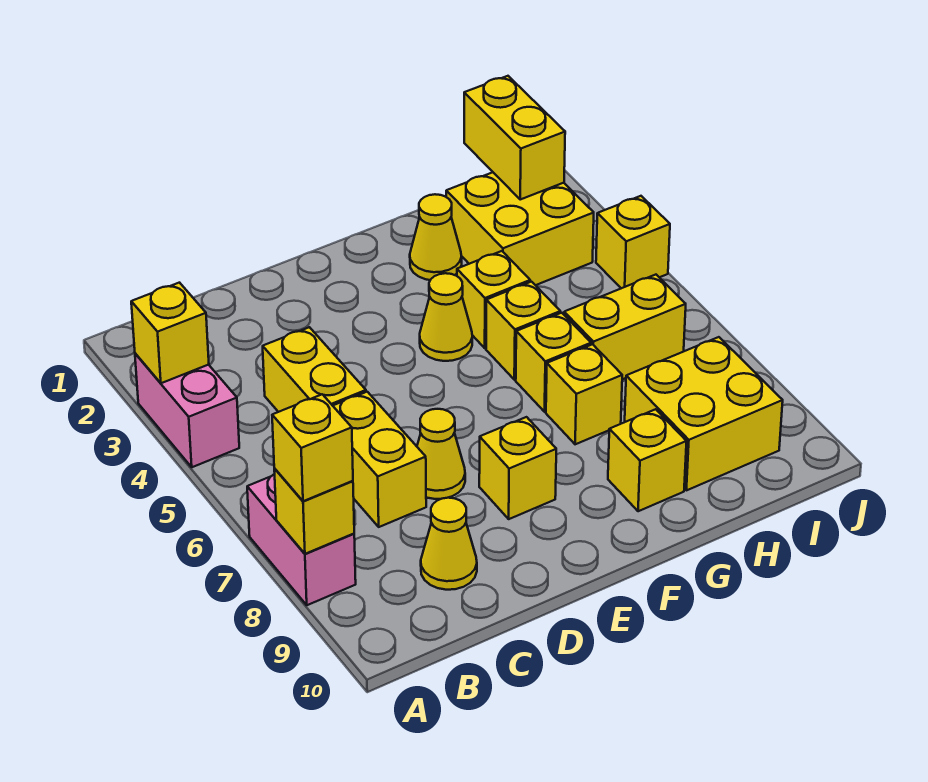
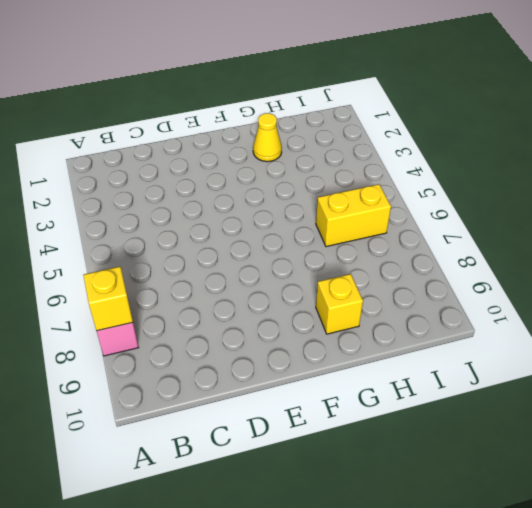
none -> pink brick A3:A4 level 1
none -> yellow brick C4:C5 level 1
none -> yellow brick C6:C7 level 1

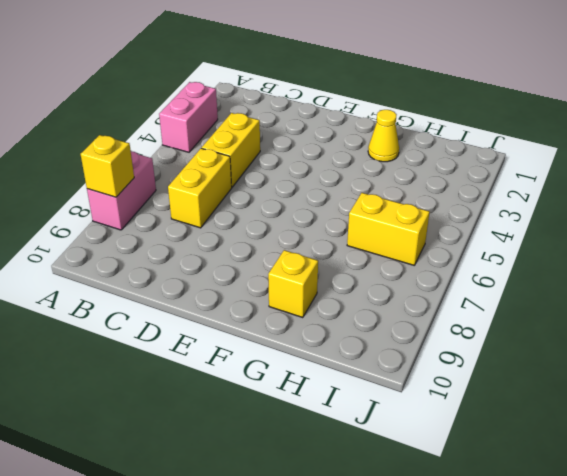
none -> yellow cone C9 level 1
none -> yellow cone D7 level 1
none -> yellow brick E8 level 1

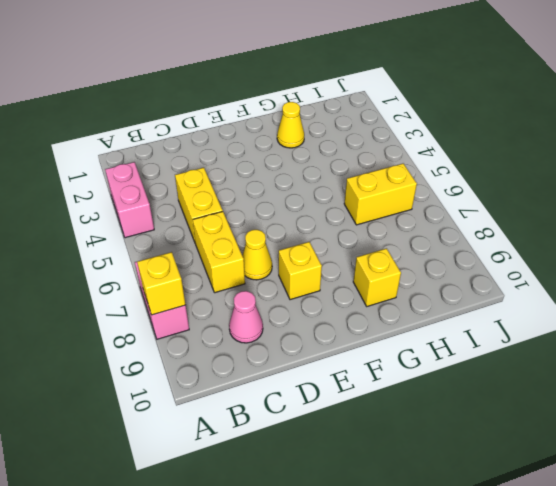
pink cone C9 level 1 -> yellow cone C9 level 1
none -> yellow cone F4 level 1
none -> yellow brick G4 level 1
none -> yellow brick G5 level 1

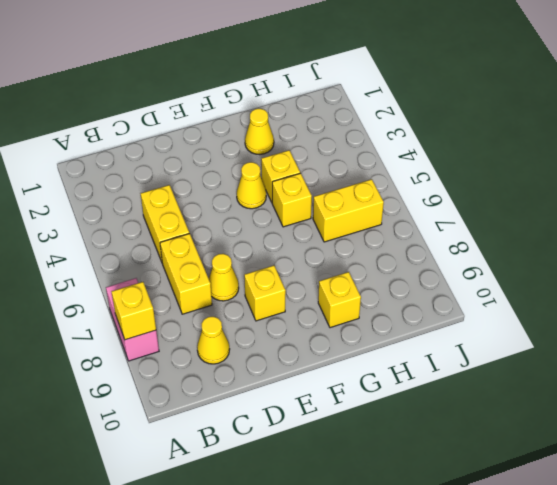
none -> pink brick A3:A4 level 1
none -> yellow brick G6 level 1
none -> yellow brick G7 level 1

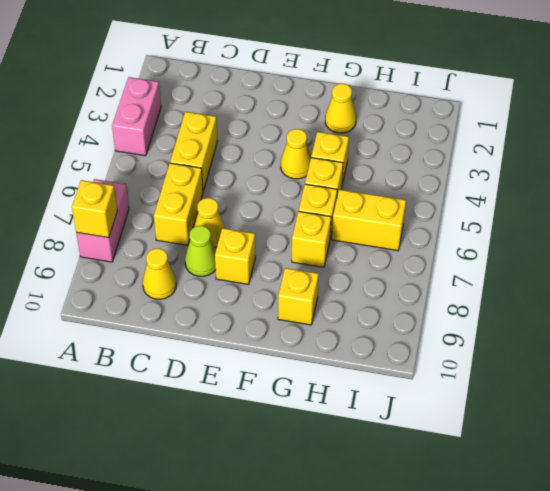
lime cone D8 level 1 -> none
none -> yellow brick H2:I3 level 1
none -> yellow brick H8:I9 level 1
none -> yellow brick J4 level 1

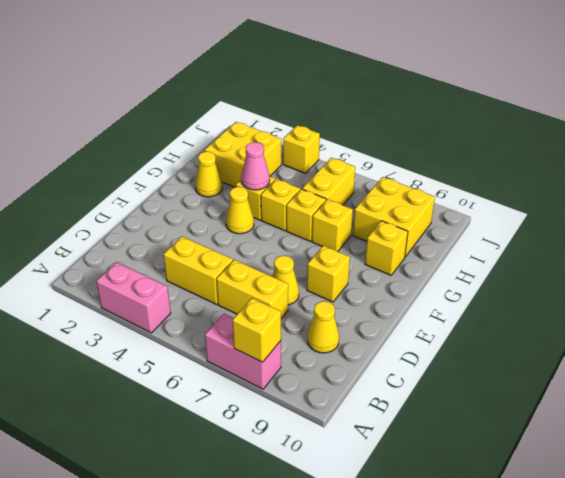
pink cone G4 level 2 -> none
none -> yellow brick A3 level 2
none -> yellow brick I1:I2 level 2
none -> yellow brick A8 level 3

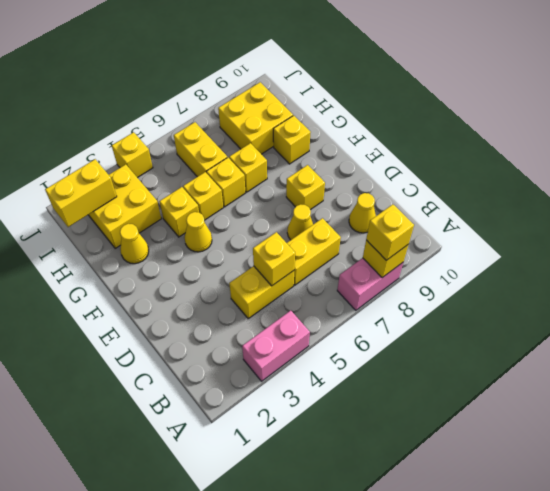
yellow brick C5 level 2 -> yellow brick A3 level 2

